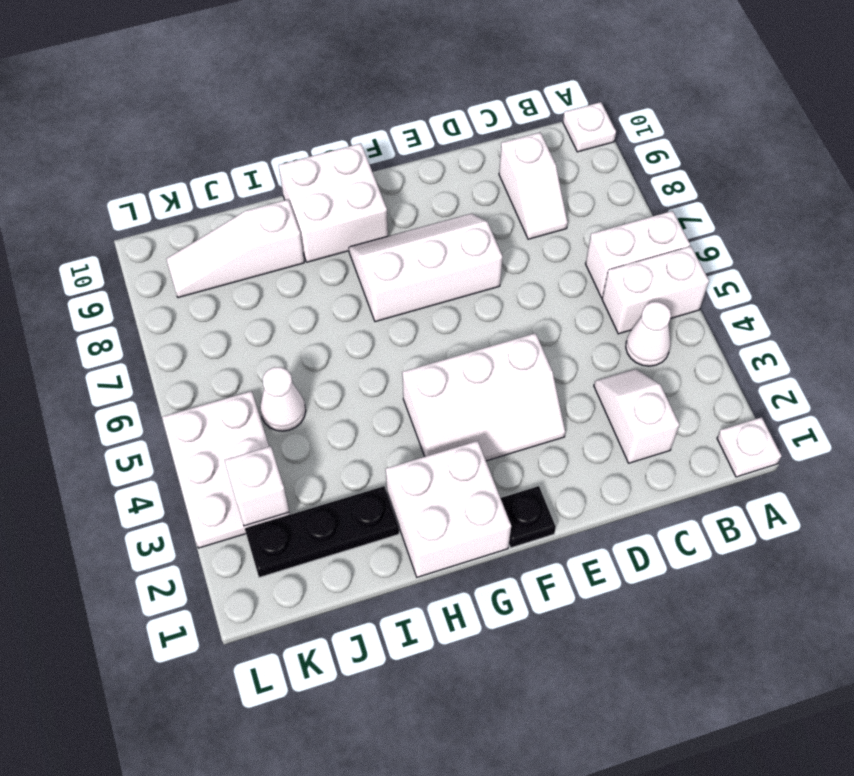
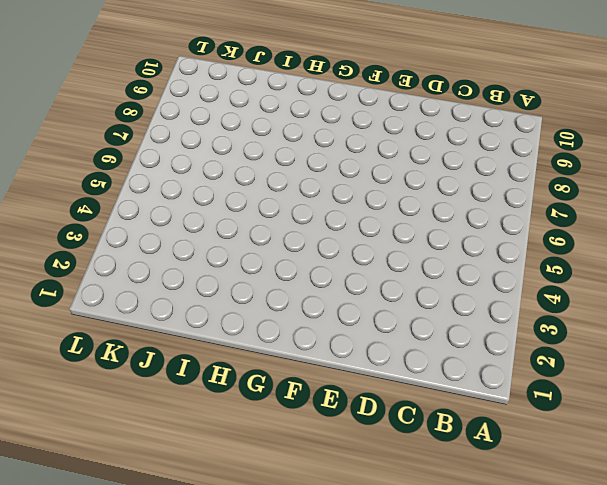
none -> white plate A1 level 1
none -> white brick A5:B5 level 1
none -> white brick A6:B6 level 1

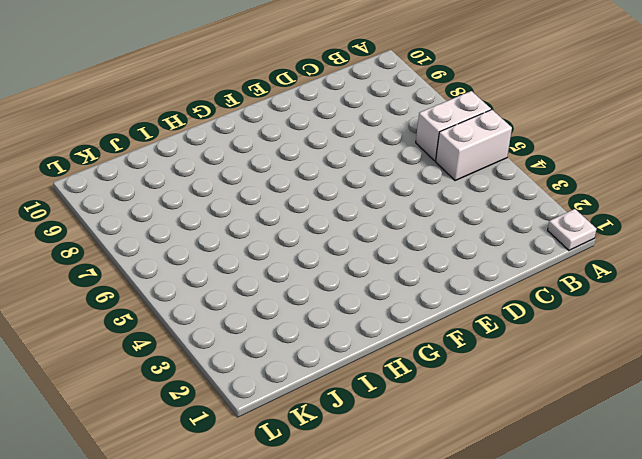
none -> white plate A10 level 1
none -> white cone B4 level 1
none -> white slope C2:C3 level 1 top 2

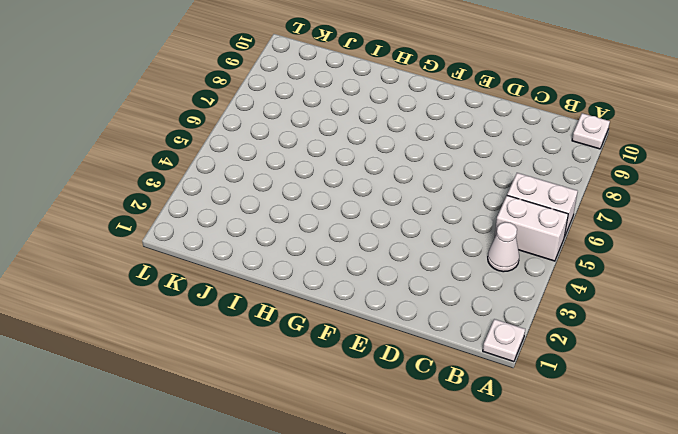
none -> white slope C2:C3 level 1 top 2
none -> white slope C8:C9 level 1 top 9
none -> white slope E3:G4 level 1 top 4

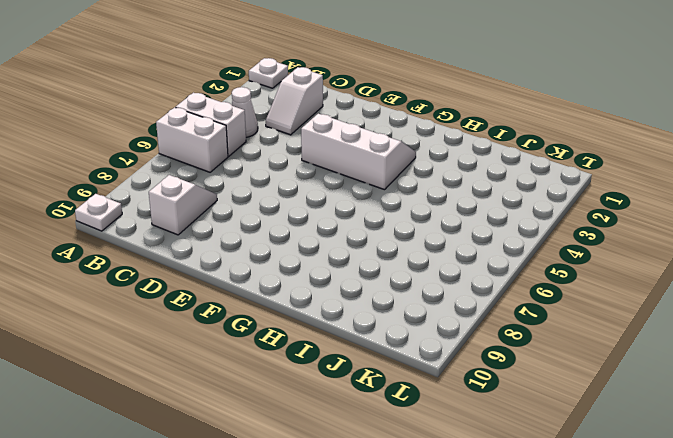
none -> white slope E7:G8 level 1 top 7
none -> black plate F1 level 1
none -> white brick G1:H2 level 1

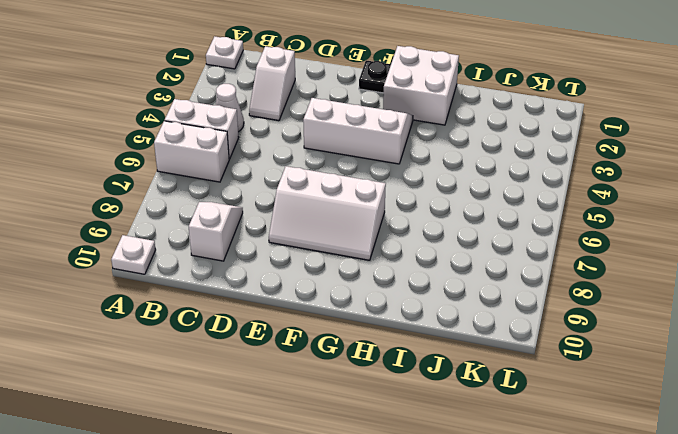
none -> white brick G9:H10 level 1
none -> black plate I2:K2 level 1
none -> white slope I9:K9 level 1 top I

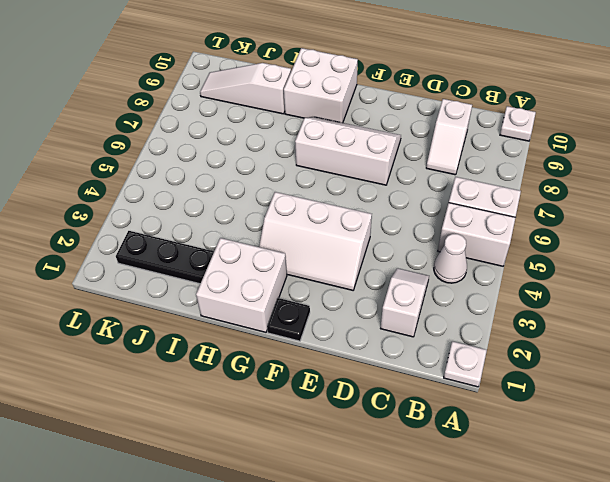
none -> white cone J5 level 1
none -> white plate K3:L5 level 1
none -> white brick K3 level 2

